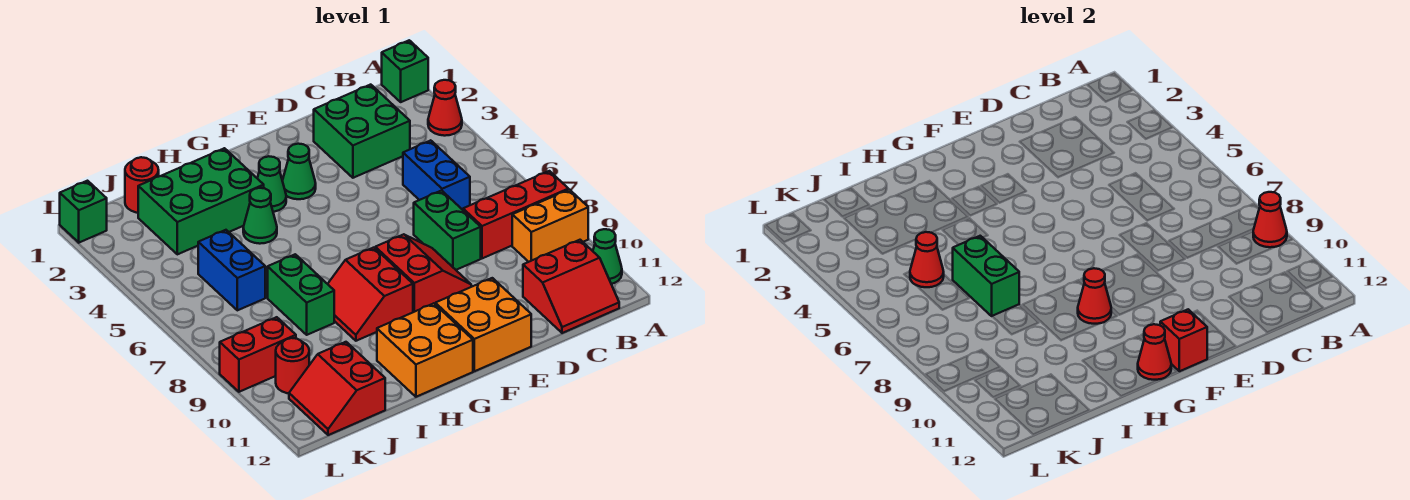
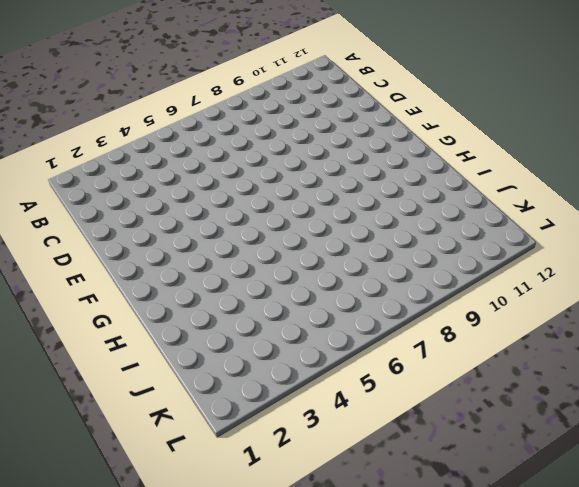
none -> green brick A1 level 1
none -> red cone A3 level 1
none -> red brick A8:C8 level 1
none -> orange brick A9:B9 level 1

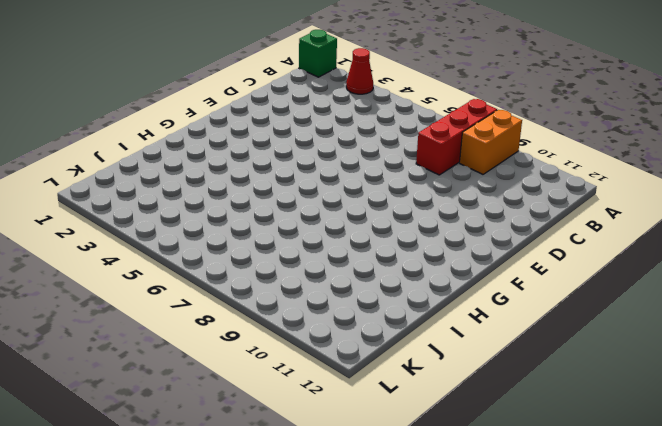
none -> green cone A11 level 1
none -> red slope B11:C12 level 1 top 11
none -> green brick C2:D3 level 1
none -> blue brick C5:C6 level 1

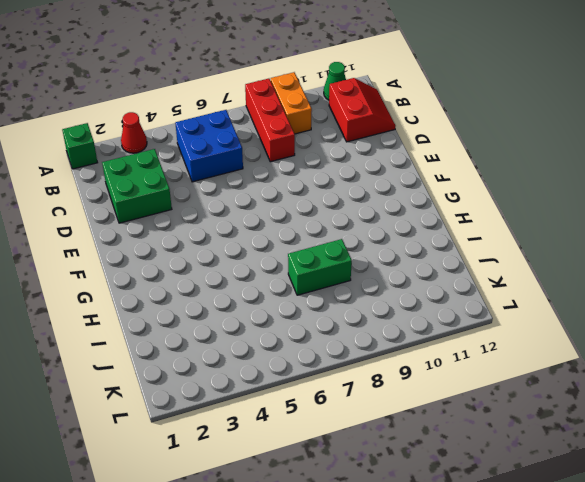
blue brick B5:C6 level 1 -> blue brick C5:C6 level 1
none -> green brick D7:D8 level 1
none -> red slope E8:F9 level 1 top F
none -> orange brick E11:F12 level 1
none -> green cone F3 level 1

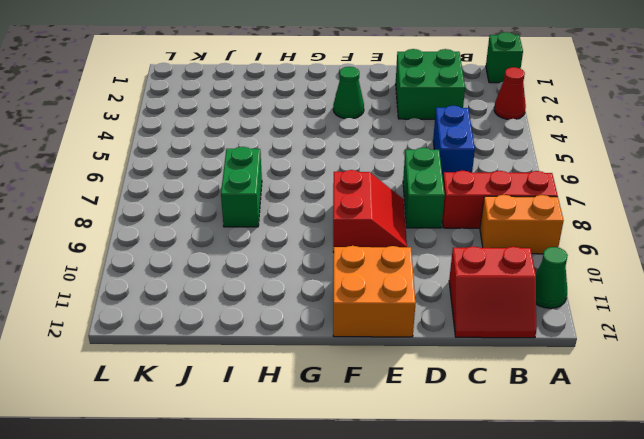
none -> green cone G3 level 1
none -> red slope G8:H9 level 1 top G
none -> orange brick G11:H12 level 1
none -> green brick H2:J3 level 1

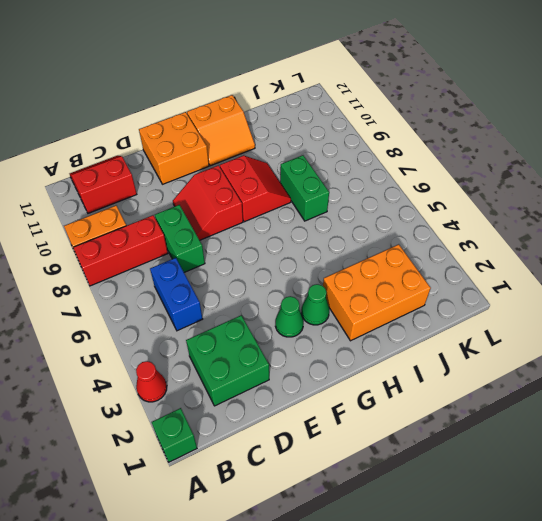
orange slope G11:H12 level 1 top 12 -> orange brick G11:H12 level 1
orange brick H2:J3 level 1 -> green brick H2:J3 level 1
none -> green cone A11 level 1
none -> green cone H4 level 1
none -> red round brick J1 level 1
none -> blue brick J5:J6 level 1

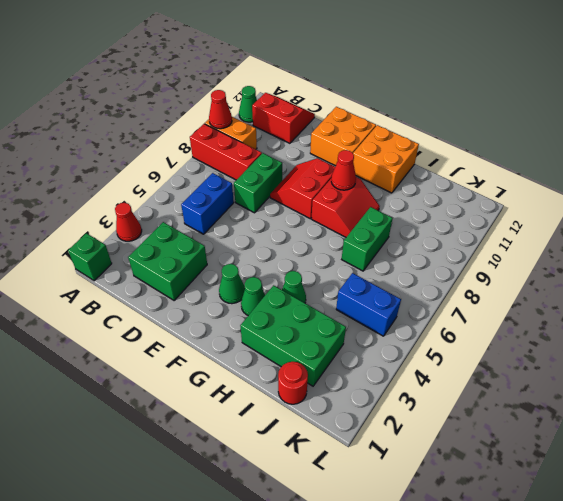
blue brick J5:K5 level 1 -> blue brick J5:J6 level 1
none -> red slope J11:K12 level 1 top J
none -> red brick K9:L9 level 1
none -> red round brick K10 level 1
none -> green brick L1 level 1

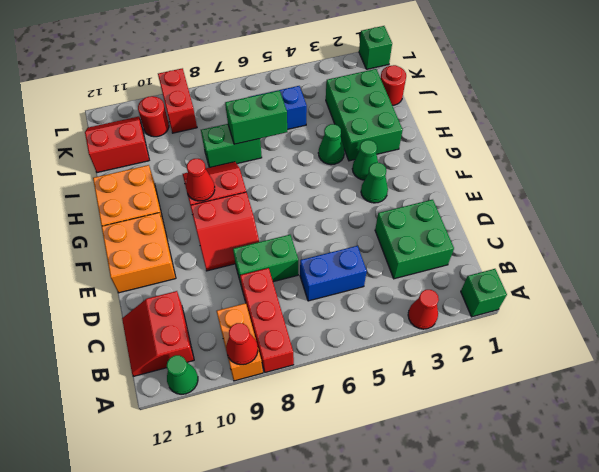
none -> red brick F12 level 2
none -> red cone G12 level 2
none -> red cone J5 level 2

